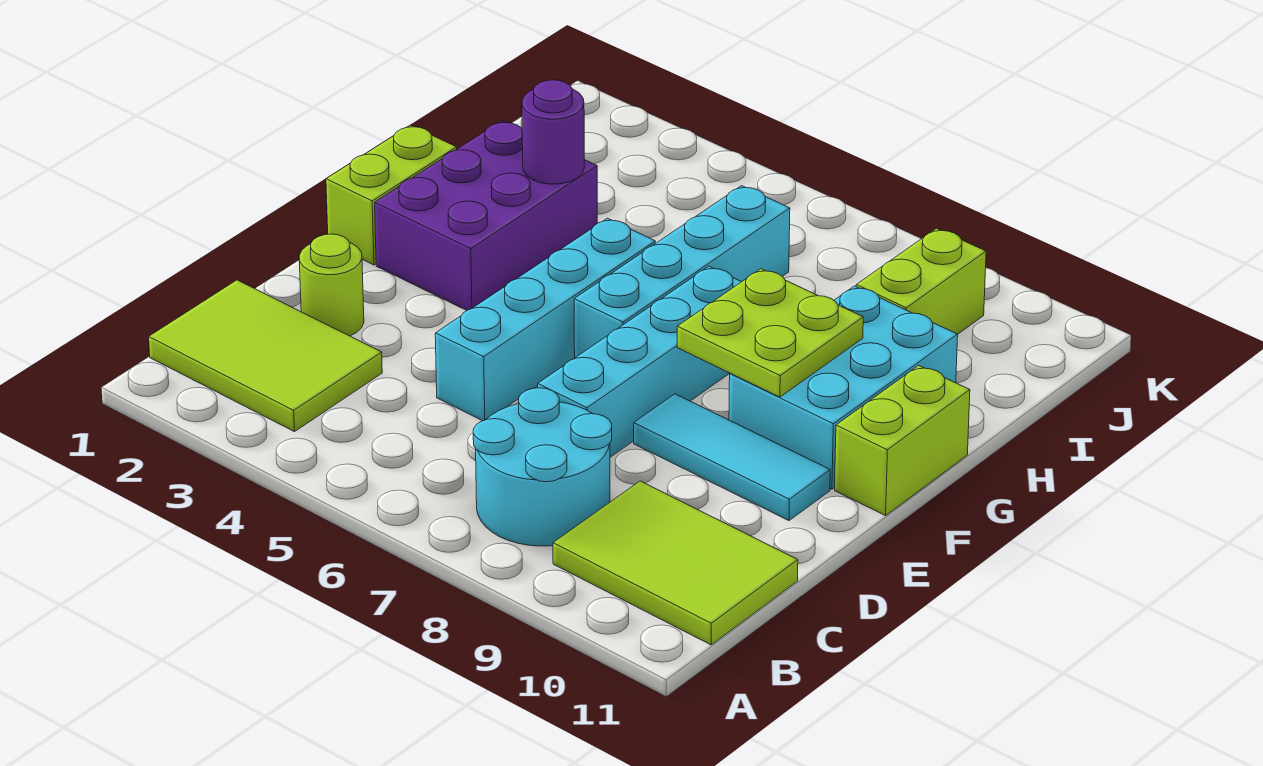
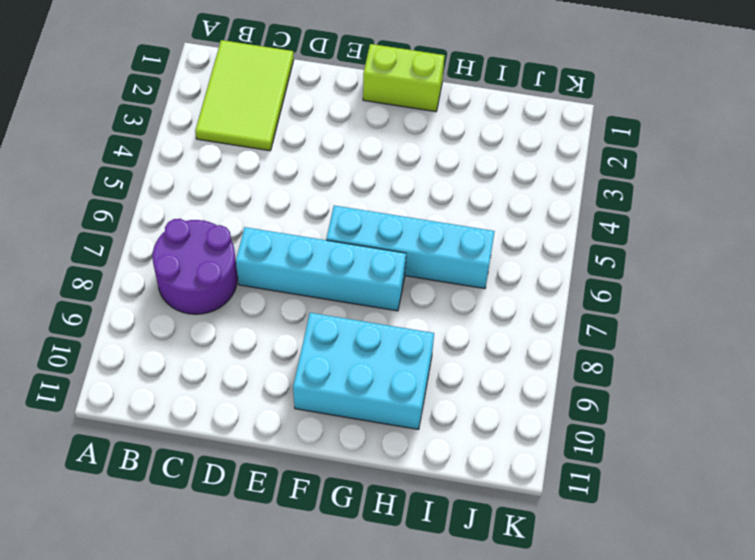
purple round brick B7:C8 level 1 -> cyan round brick B7:C8 level 1
none -> lime tile B9:C11 level 1
none -> lime round brick D2 level 1
none -> cyan brick D5:G5 level 1

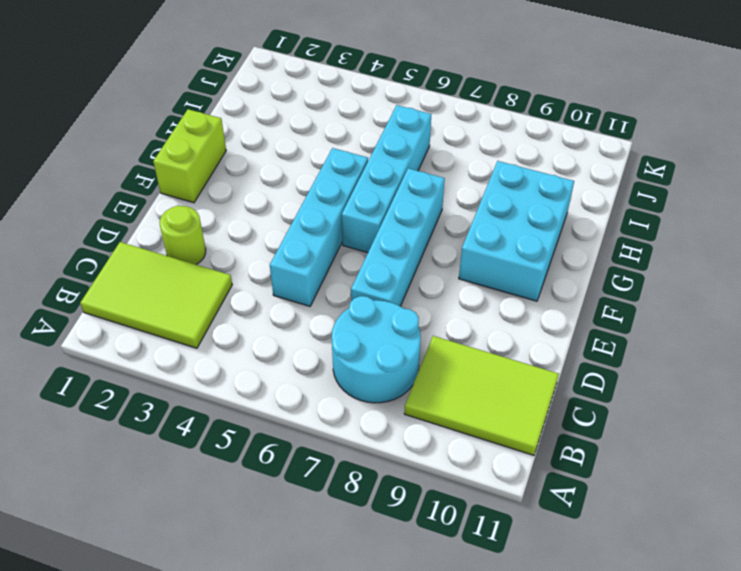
none -> cyan tile E8:E10 level 1
none -> purple brick F2:H3 level 1
none -> lime brick F11:G11 level 1

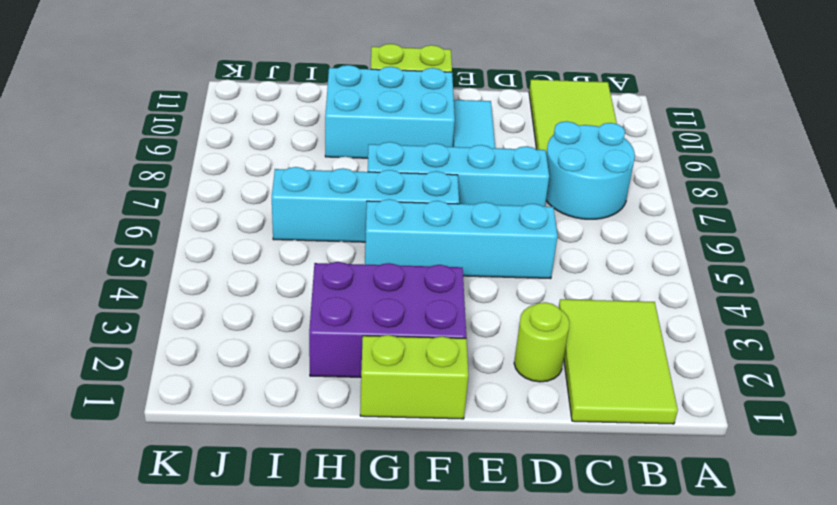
none -> lime brick I9:J9 level 1
none -> lime plate F8:G9 level 2
none -> purple round brick H3 level 2

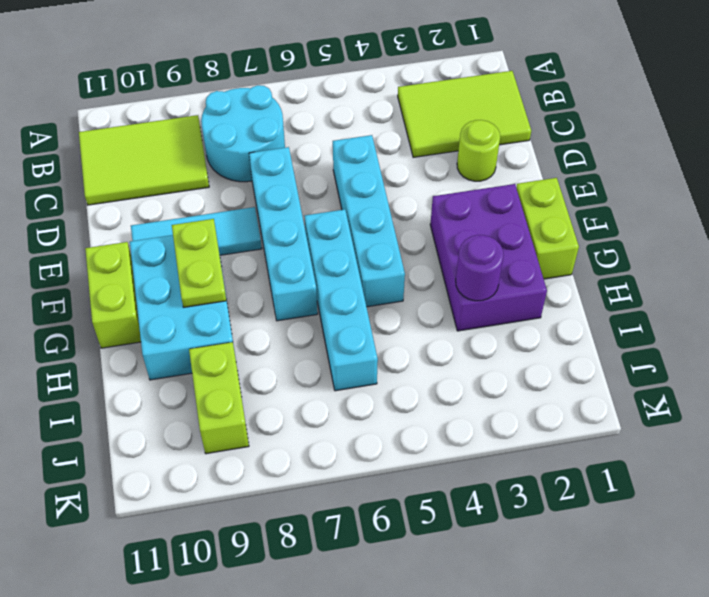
lime plate F9:G9 level 2 -> lime plate F8:G9 level 2

